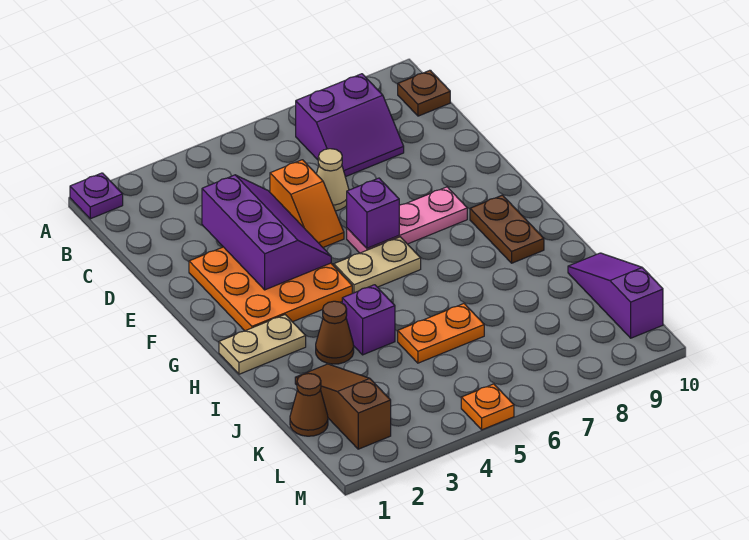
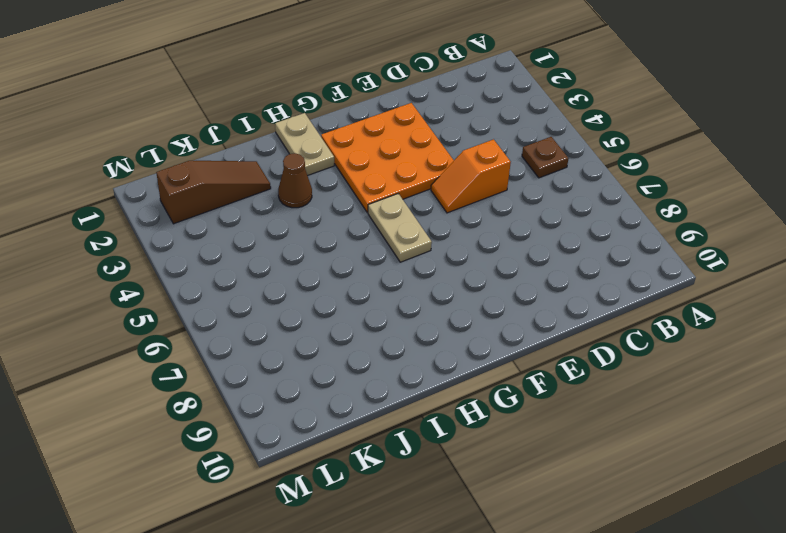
brown plate B5 level 1 -> brown plate B10 level 1
none -> purple plate A1 level 1
none -> purple slope B7:C8 level 1 top B
none -> tan cone D6 level 1

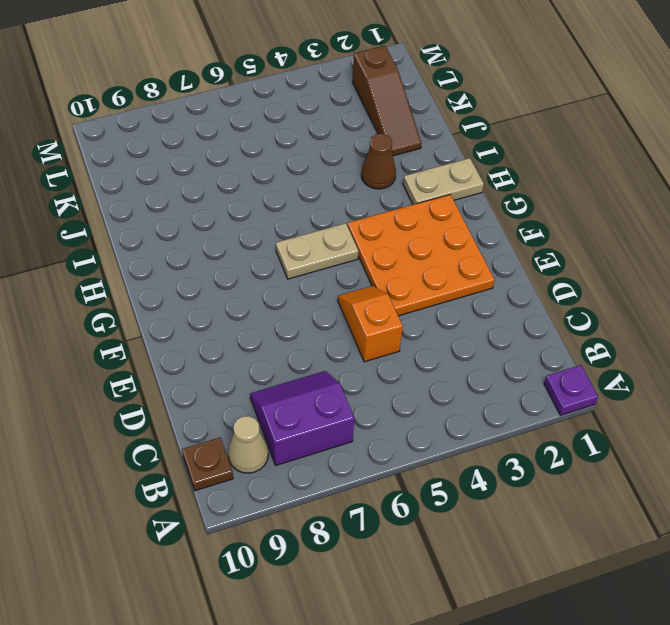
tan cone B9 level 1 -> tan cone D6 level 1
none -> pink plate F6:F8 level 1
none -> brown plate G9:H9 level 1
none -> purple brick I4 level 1

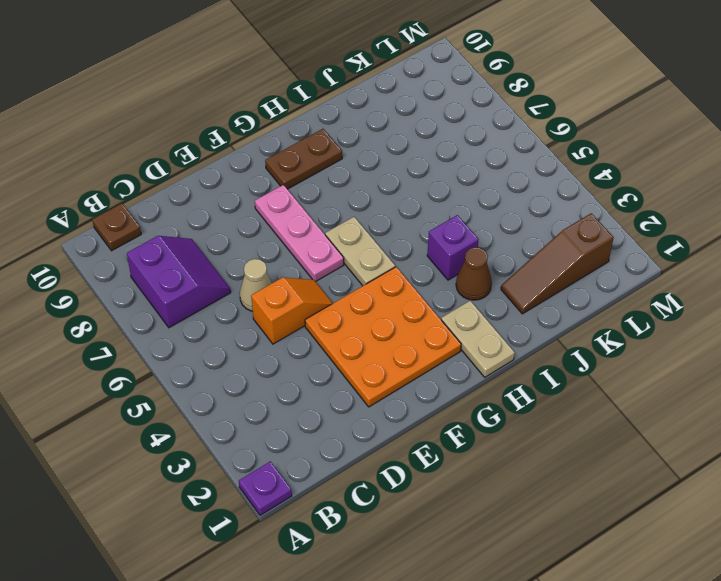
none -> orange plate J5:J6 level 1
none -> purple slope J10:L10 level 1 top L
none -> brown cone K1 level 1

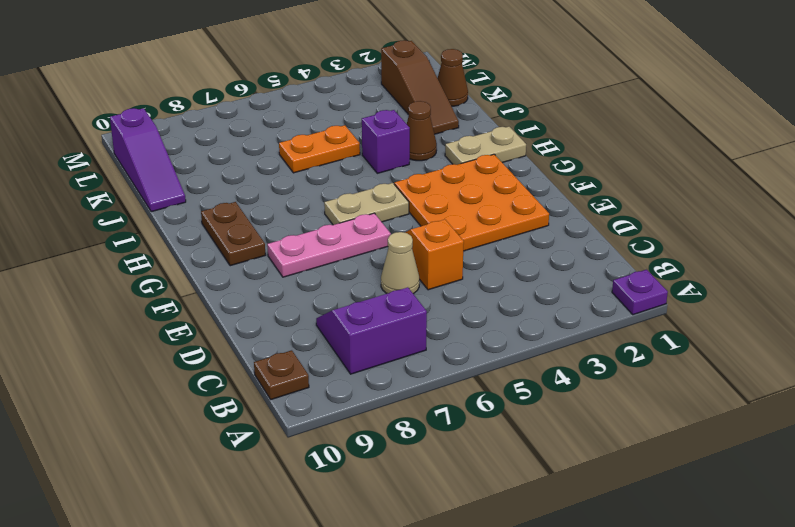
none -> orange plate M5 level 1
none -> purple slope D3:F4 level 2 top 3
none -> purple brick F6 level 2

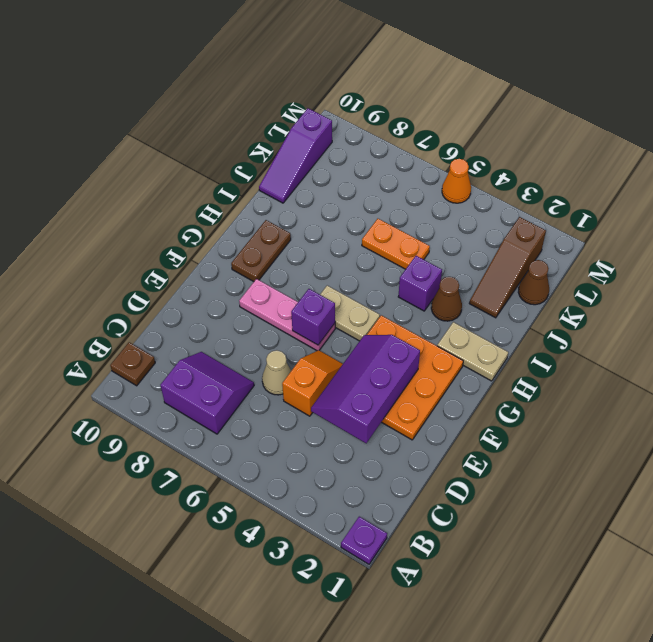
orange cone M5 level 1 -> orange plate M5 level 1

